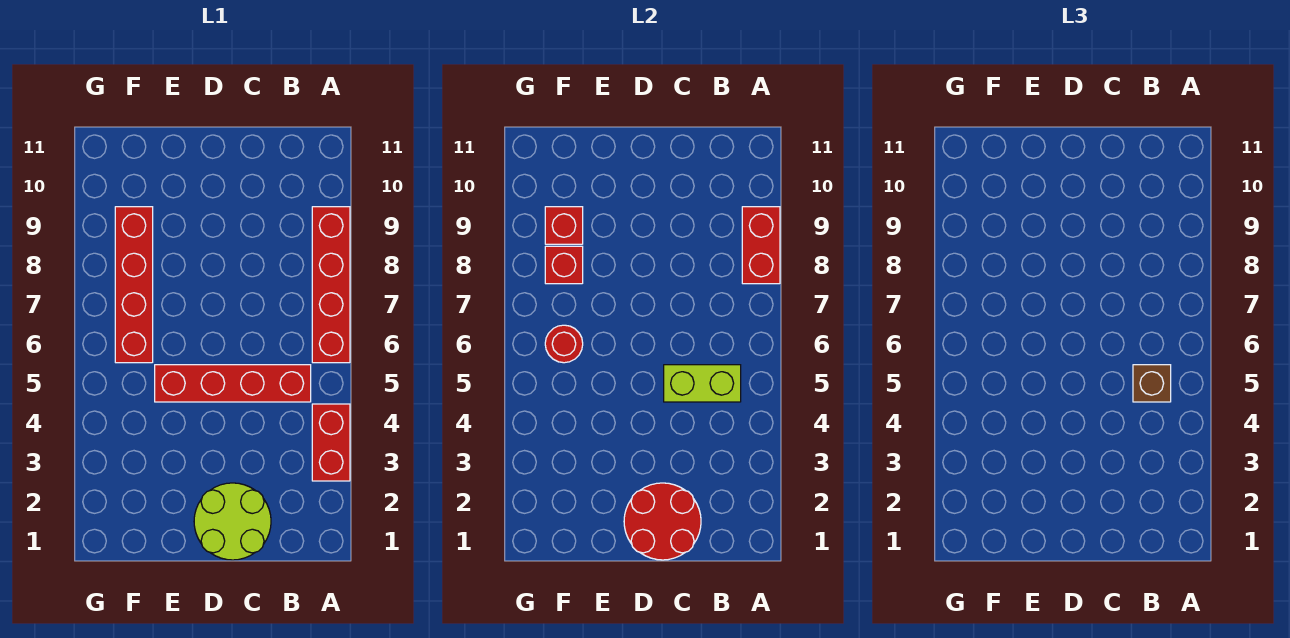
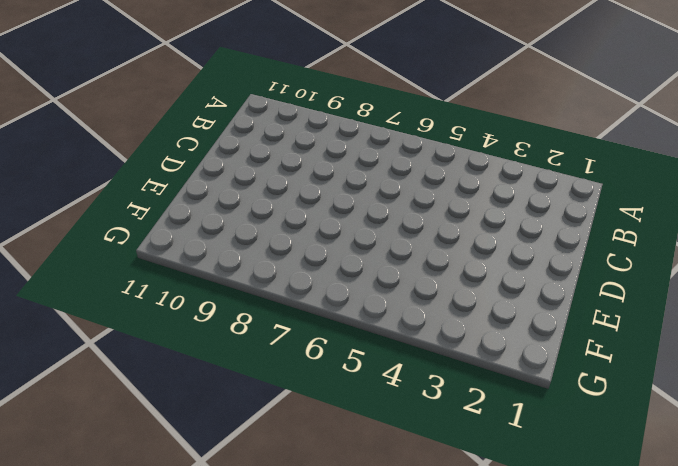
none -> red brick A3:A4 level 1
none -> red brick A6:A9 level 1
none -> red brick B5:E5 level 1

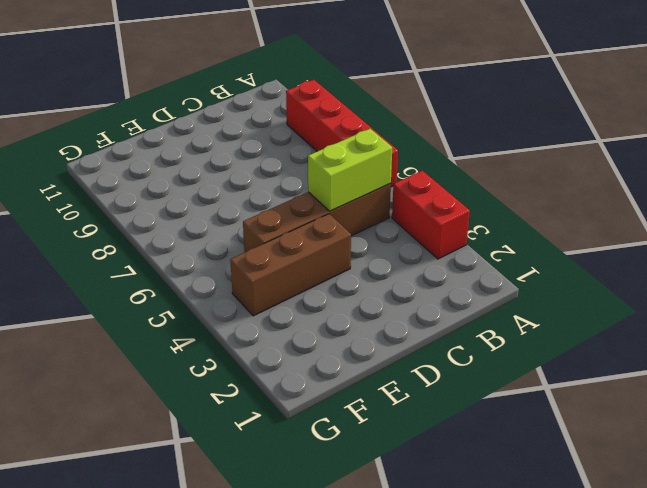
brown brick B5:E5 level 1 -> red brick B5:E5 level 1
brown brick D4:F4 level 1 -> none
none -> lime round brick C1:D2 level 1
none -> red brick F6:F9 level 1
none -> red brick A8:A9 level 2

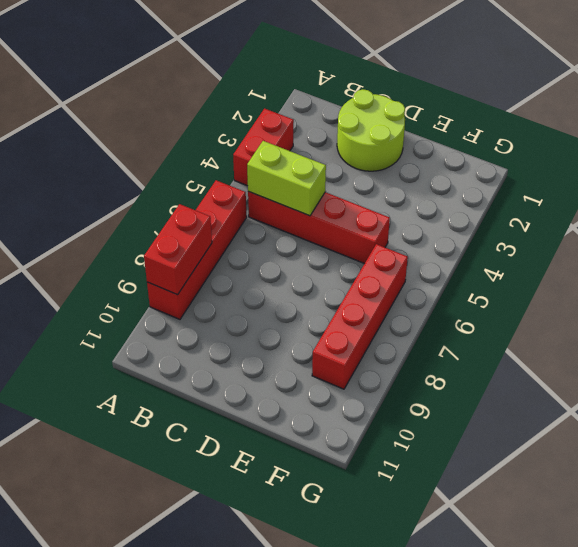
none -> red round brick C1:D2 level 2
none -> red round brick F6 level 2
none -> red brick F8 level 2

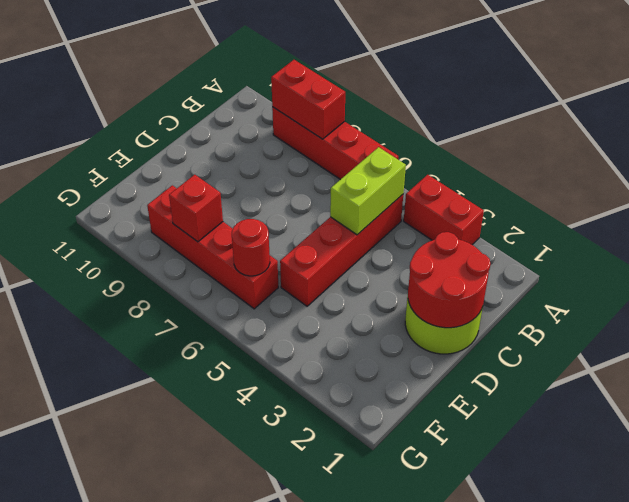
none -> red brick F9 level 2
none -> brown brick B5 level 3

